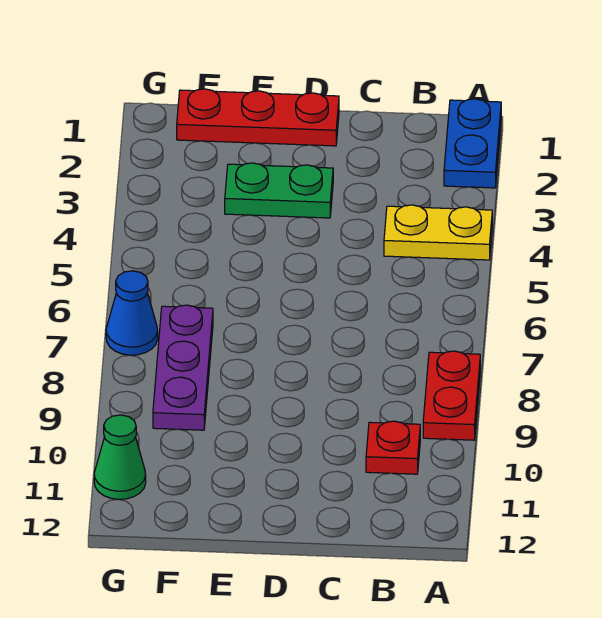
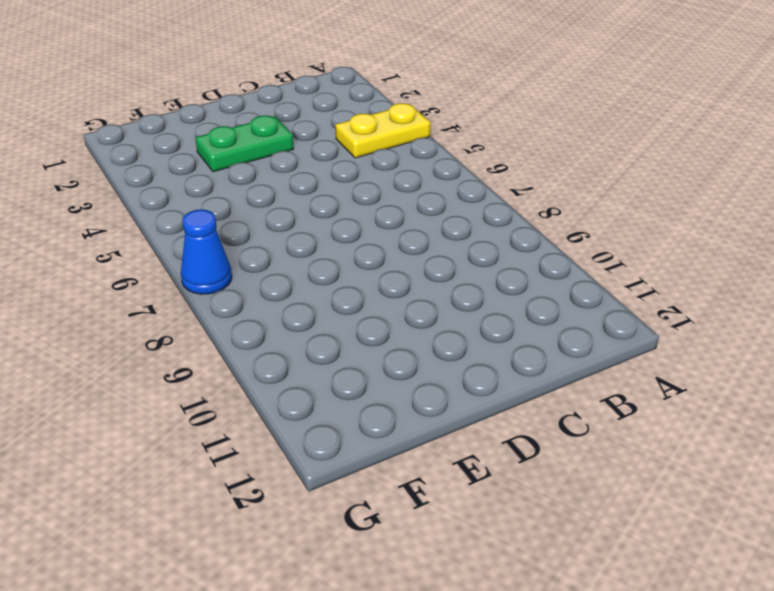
none -> blue plate A1:A2 level 1
none -> red plate A8:A9 level 1

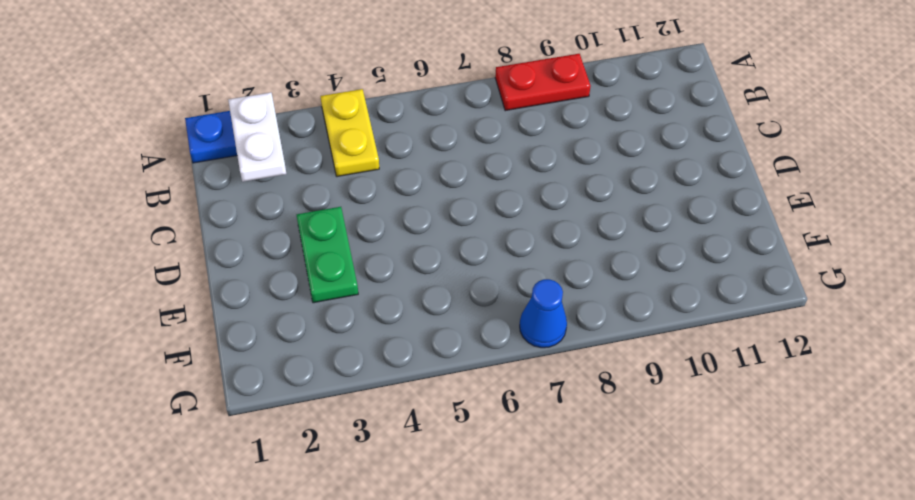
white plate A2:B2 level 2 -> none
none -> red plate B10 level 1
none -> red plate D1:F1 level 1

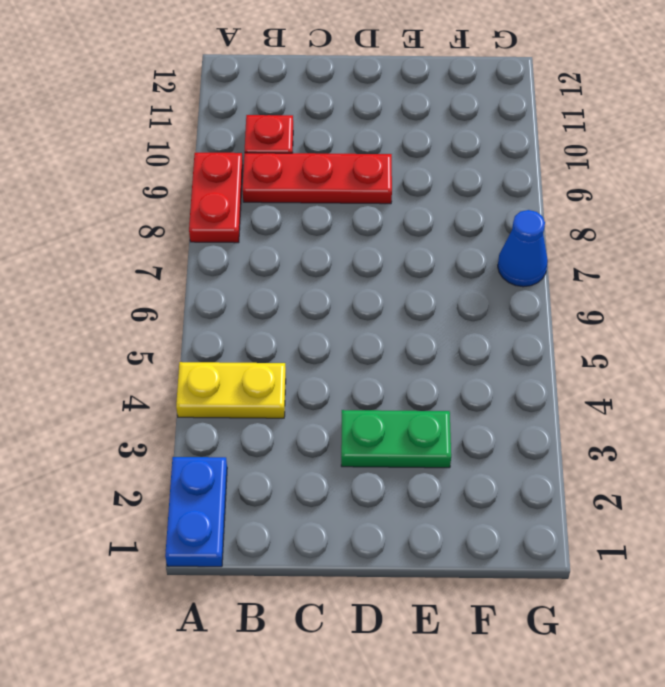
red plate B9:D9 level 1 -> red plate D1:F1 level 1
none -> purple plate F7:F9 level 1
none -> green cone G11 level 1

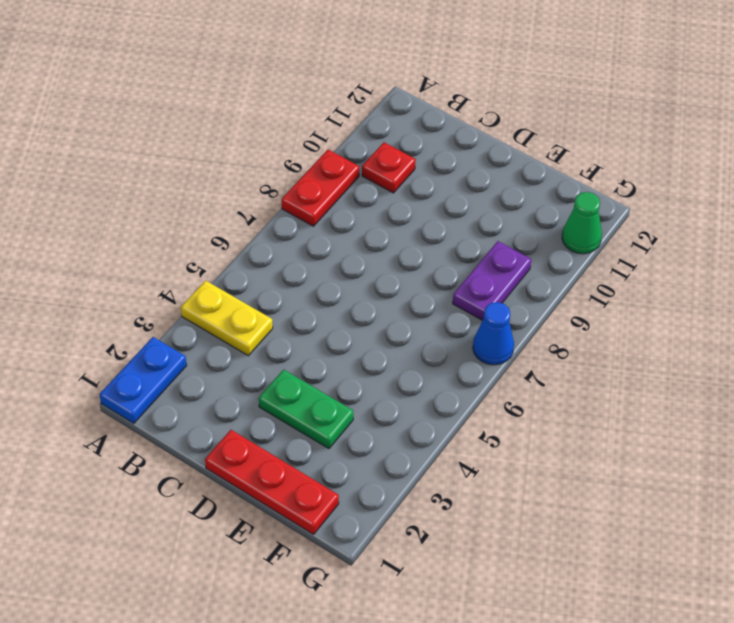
purple plate F8:F9 level 1 -> purple plate F7:F9 level 1

